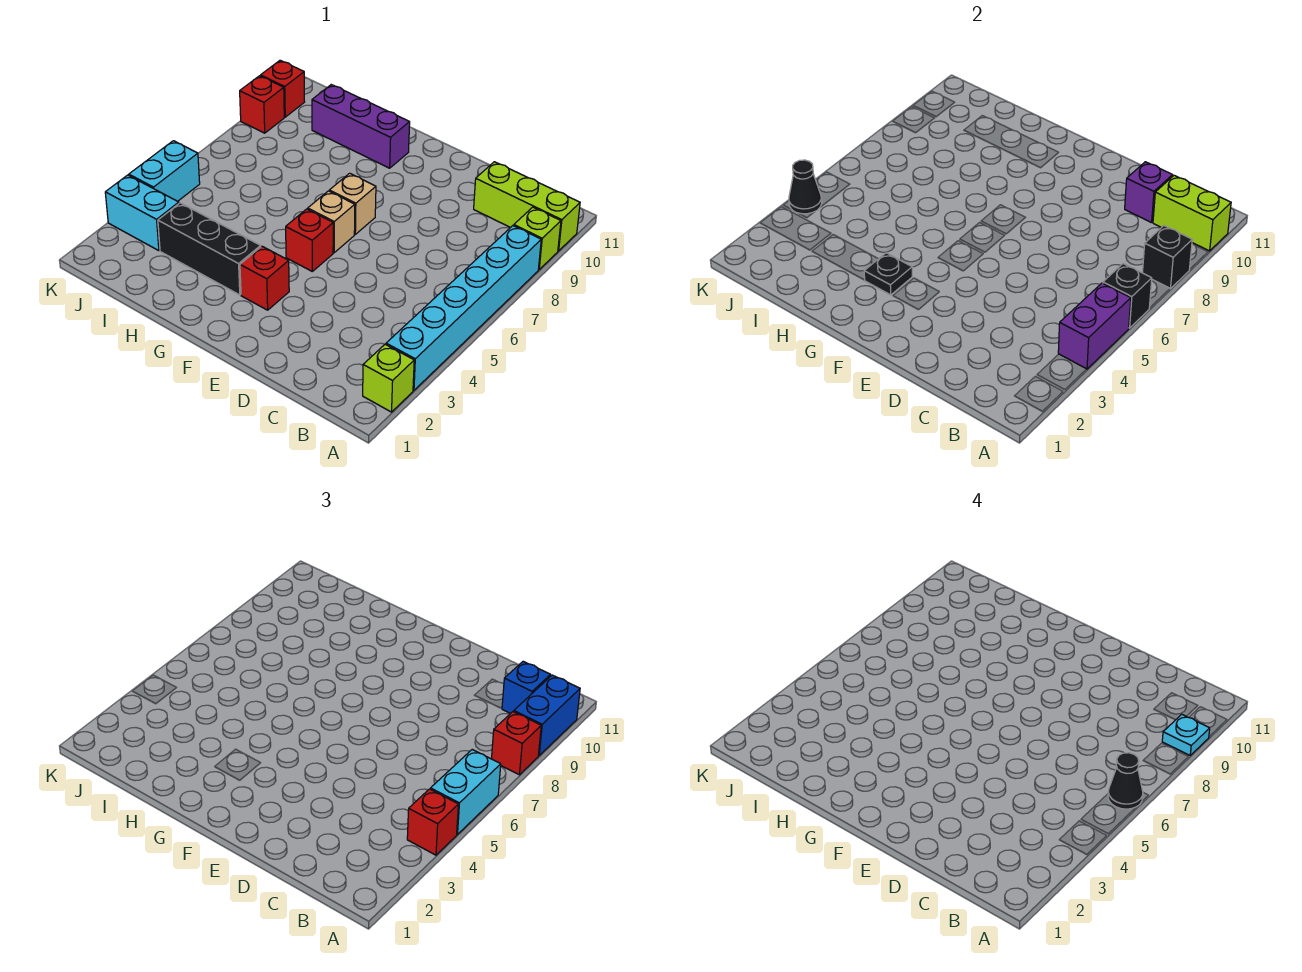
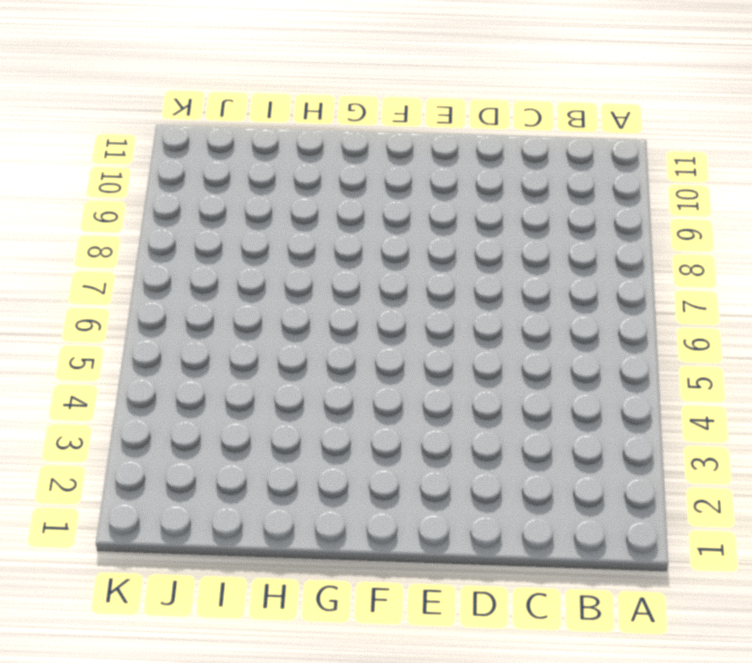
none -> lime brick A2 level 1
none -> cyan brick A3:A8 level 1
none -> lime brick A9 level 1

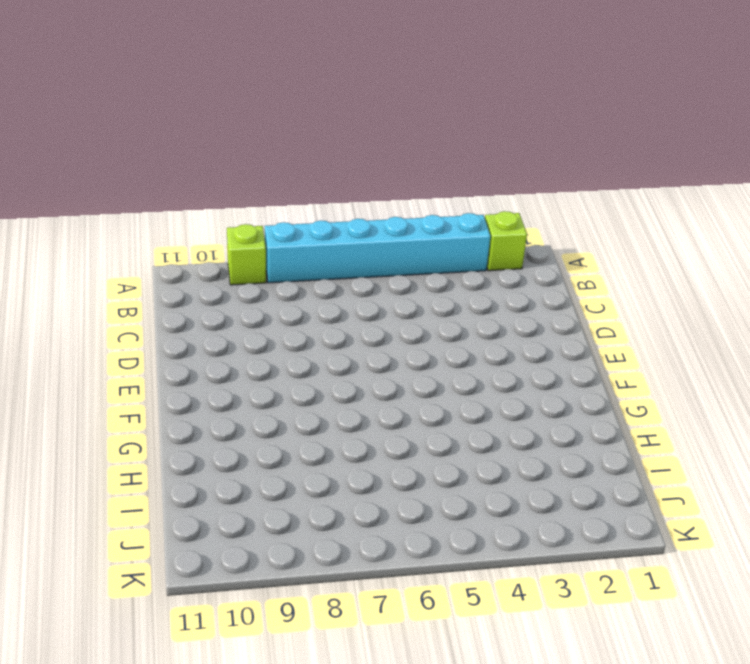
none -> lime brick A10:C10 level 1
none -> red brick F3 level 1
none -> red brick F5 level 1

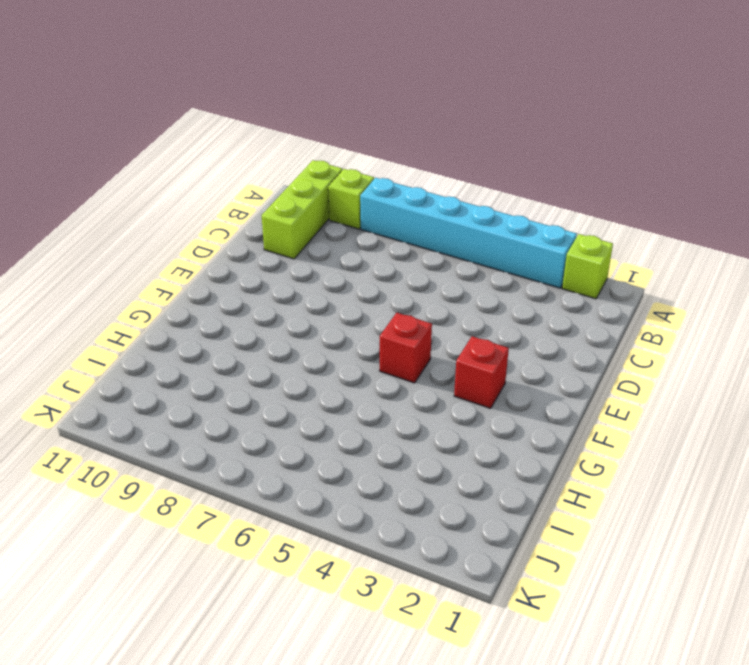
none -> tan brick F6 level 1
none -> tan brick F7 level 1
none -> black brick G3:I3 level 1

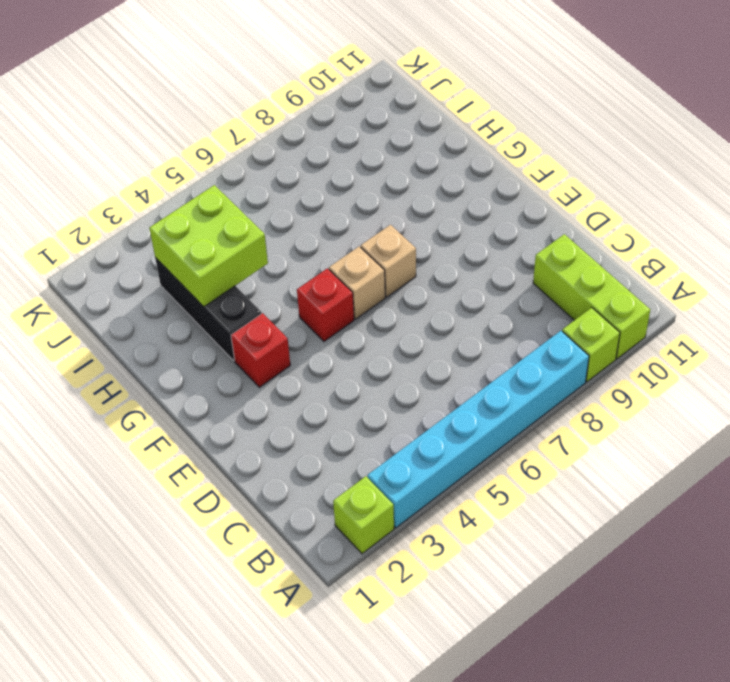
lime brick H3:I4 level 2 -> none
none -> purple brick G10:I10 level 1
none -> cyan brick J3:K3 level 1
none -> cyan brick K4:K5 level 1

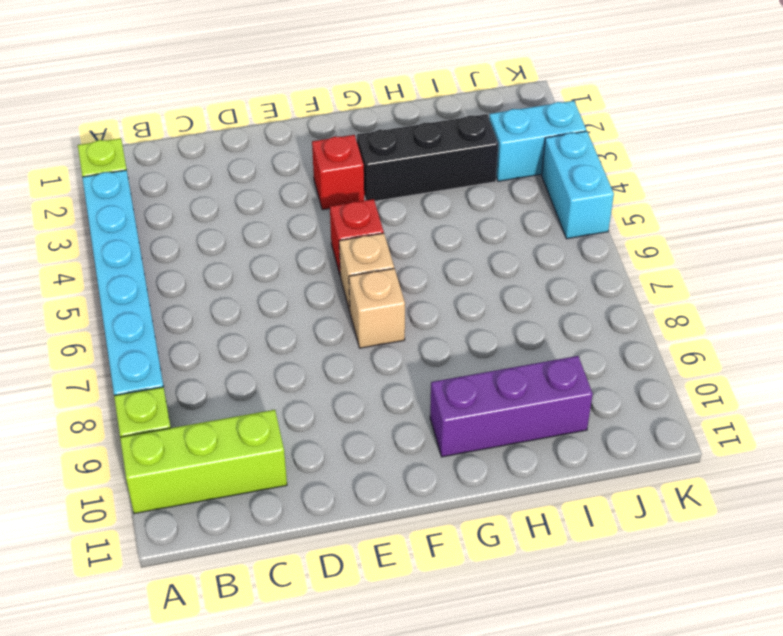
none -> red brick K9 level 1
none -> red brick K10 level 1
none -> purple brick A4:A5 level 2

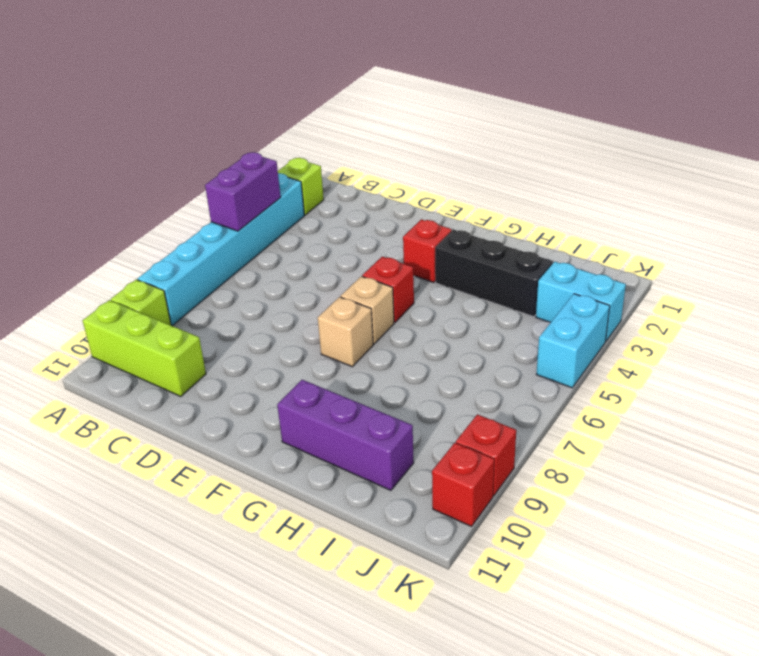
none -> black brick A6 level 2
none -> black brick A8 level 2
none -> lime brick A10:B10 level 2

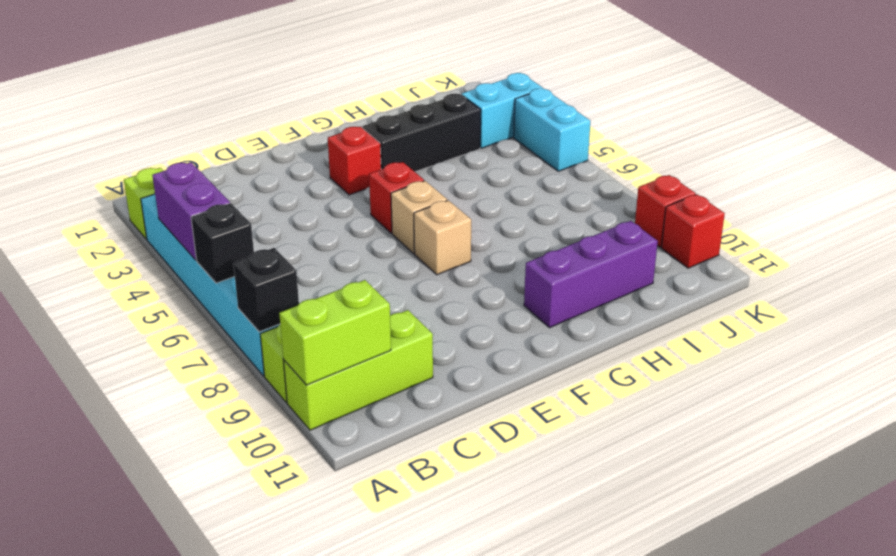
none -> purple brick C10 level 2
none -> black plate G3 level 2
none -> black cone K4 level 2

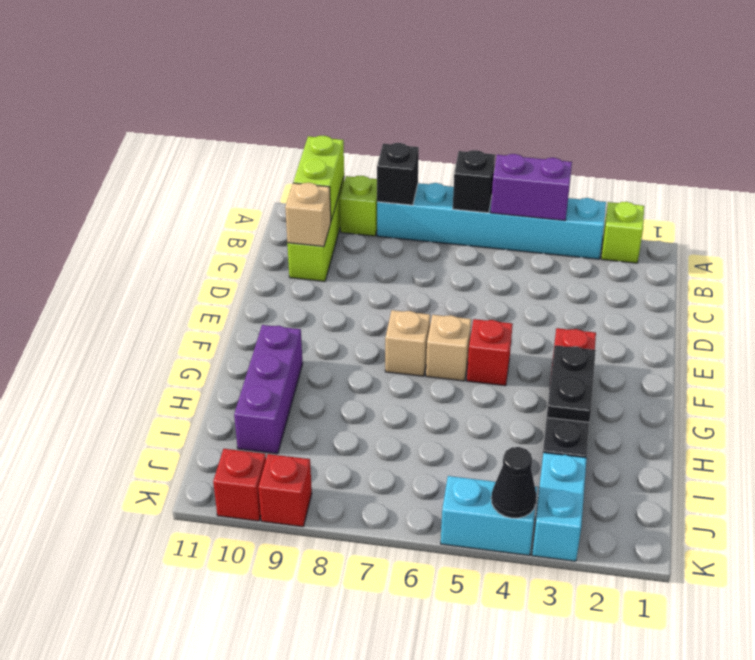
tan brick C10 level 2 -> purple brick C10 level 2
black plate G3:H3 level 2 -> black plate G3 level 2
none -> red brick A4 level 3
none -> cyan brick A5:A6 level 3
none -> red brick A8 level 3

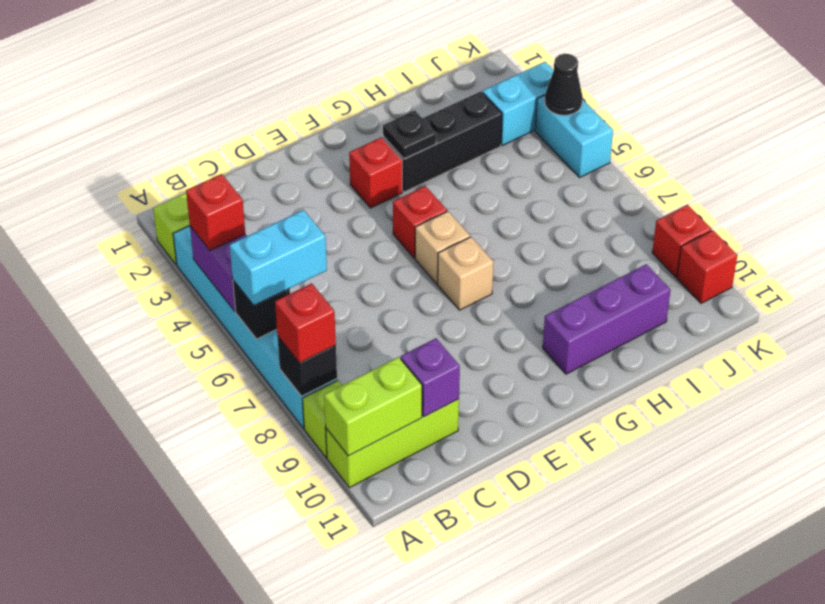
cyan brick A6:B6 level 3 -> cyan brick A5:A6 level 3
none -> blue brick A9:A10 level 3
none -> blue brick B10 level 3
none -> black cone A6 level 4

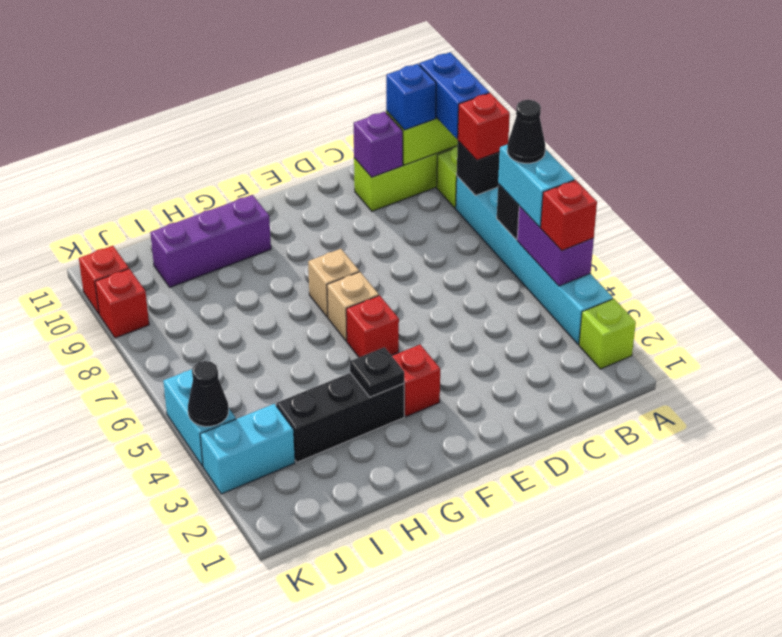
none -> cyan plate A9 level 4

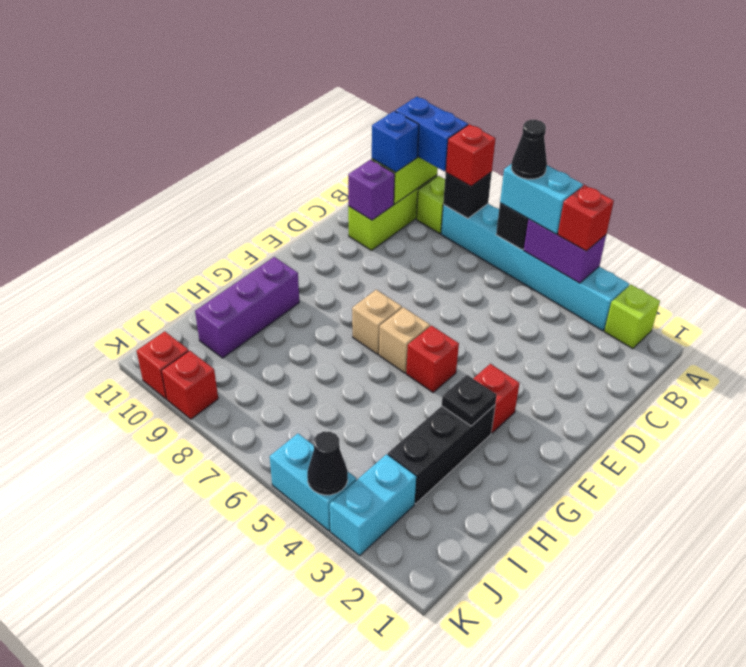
none -> cyan plate A9 level 4

